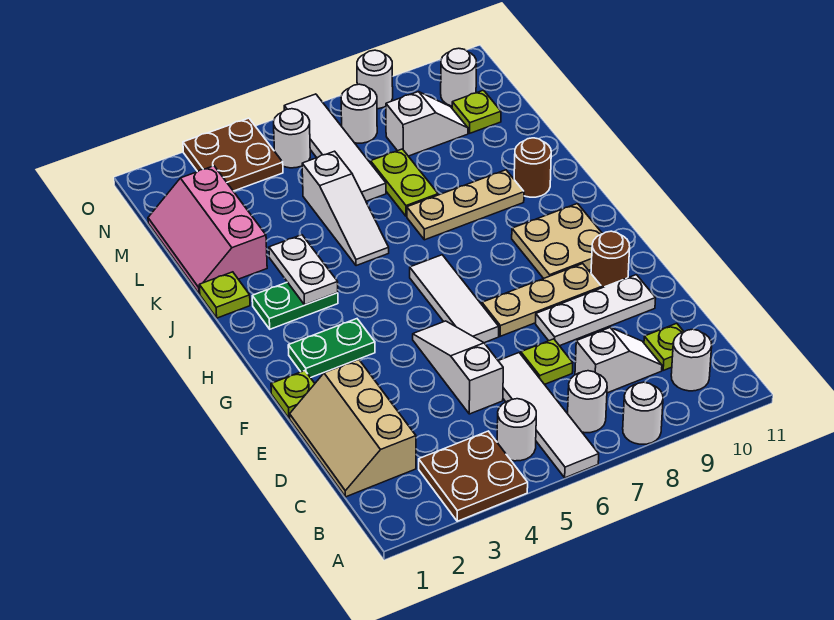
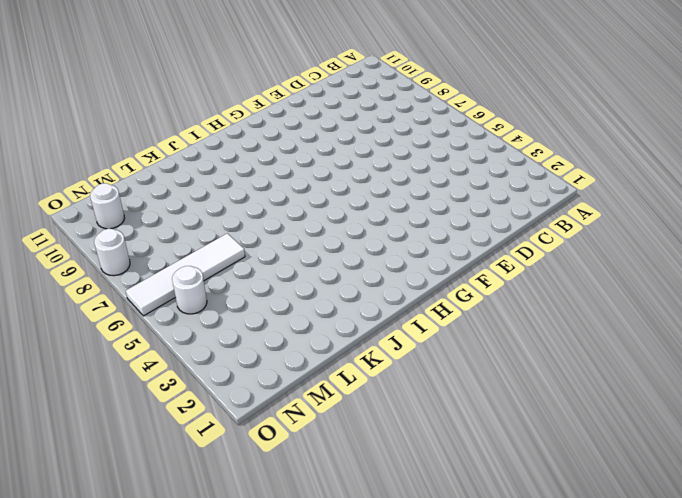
none -> brown plate A3:B4 level 1
none -> white tile A6:D6 level 1
none -> white round brick A8 level 1
none -> white round brick B5 level 1

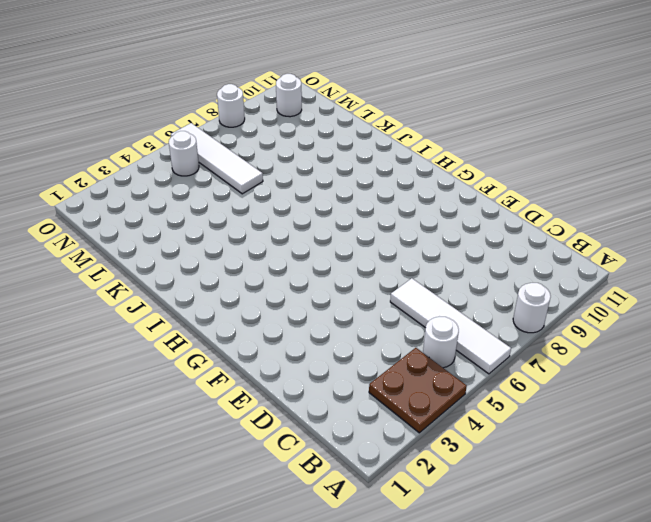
none -> white round brick B7 level 1
none -> white round brick B10 level 1
none -> tan slope C1:E2 level 1 top 2
none -> white slope C8:C9 level 1 top 8

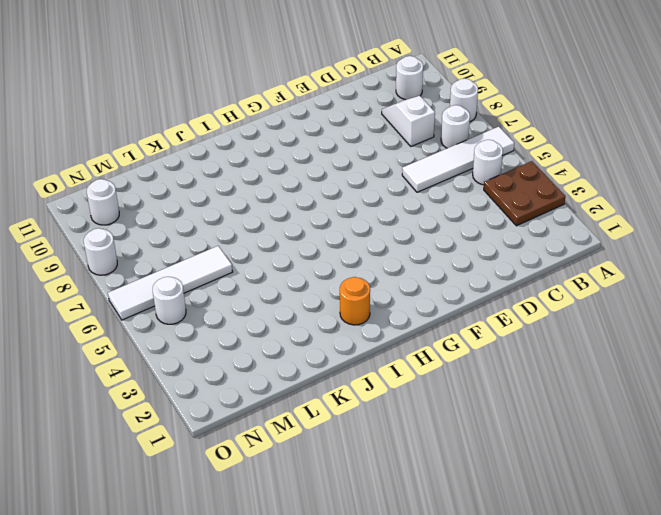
orange round brick I2 level 1 -> green plate I2:I3 level 1
none -> tan slope C1:E2 level 1 top 2
none -> lime plate C10 level 1
none -> white slope D5:F5 level 1 top D
none -> lime plate D7 level 1

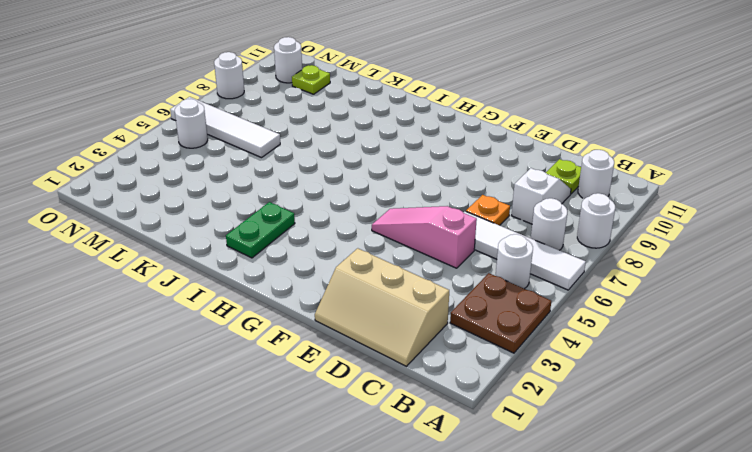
pink slope D5:F5 level 1 top D -> white slope D5:F5 level 1 top D
orange plate D7 level 1 -> lime plate D7 level 1
none -> white plate E8:E10 level 1
none -> lime plate F1 level 1
none -> white tile F6:H6 level 1
none -> tan plate F7:F9 level 1

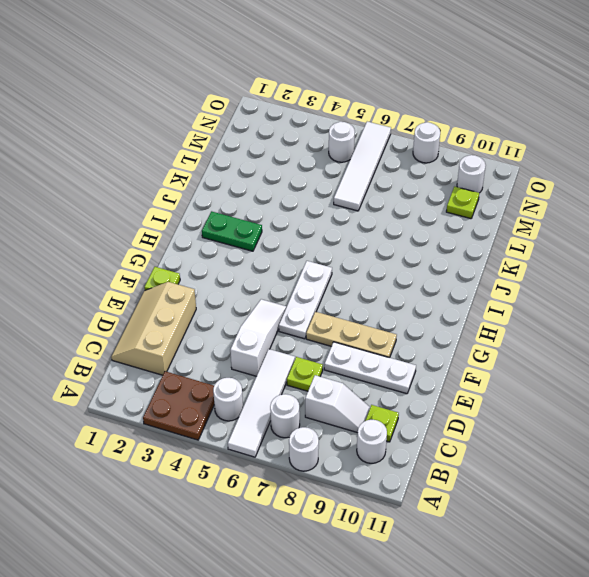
white plate F6:H6 level 1 -> white tile F6:H6 level 1
none -> brown round brick F10 level 1
none -> green plate G2:G3 level 1
none -> tan plate G9:H10 level 1
none -> lime plate J1 level 1

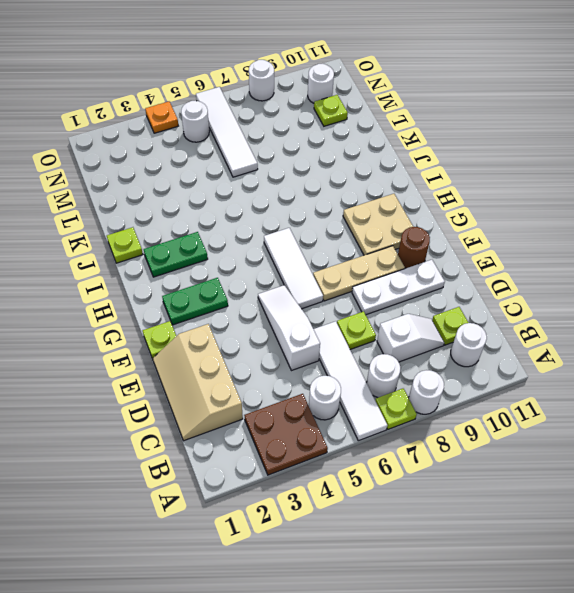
lime plate A7 level 1 -> none
orange plate O4 level 1 -> brown plate N3:O4 level 1
none -> white slope J5:L5 level 1 top L
none -> tan plate J7:J9 level 1
none -> brown round brick J10 level 1
none -> pink slope K1:M2 level 1 top 2

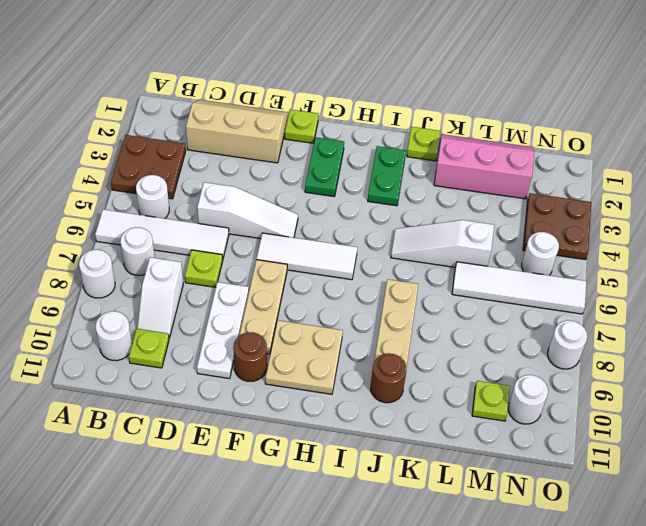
none -> lime plate K7:L7 level 1
none -> white slope M8:M9 level 1 top 8
none -> white round brick N7 level 1
none -> white plate I3:J3 level 2

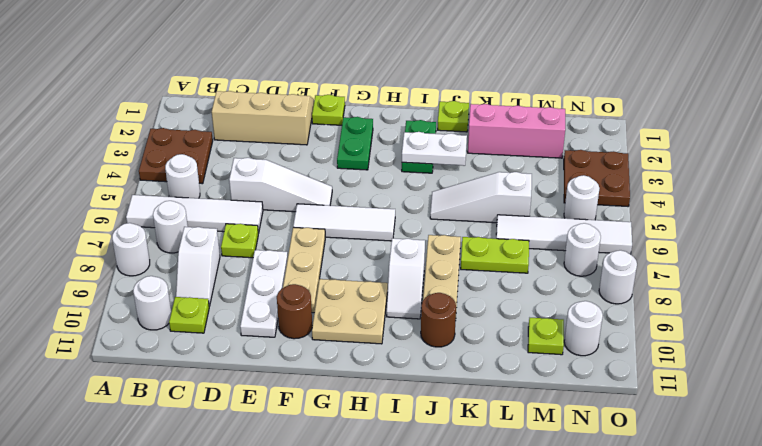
white slope I8:I9 level 1 top 8 -> white slope M8:M9 level 1 top 8

